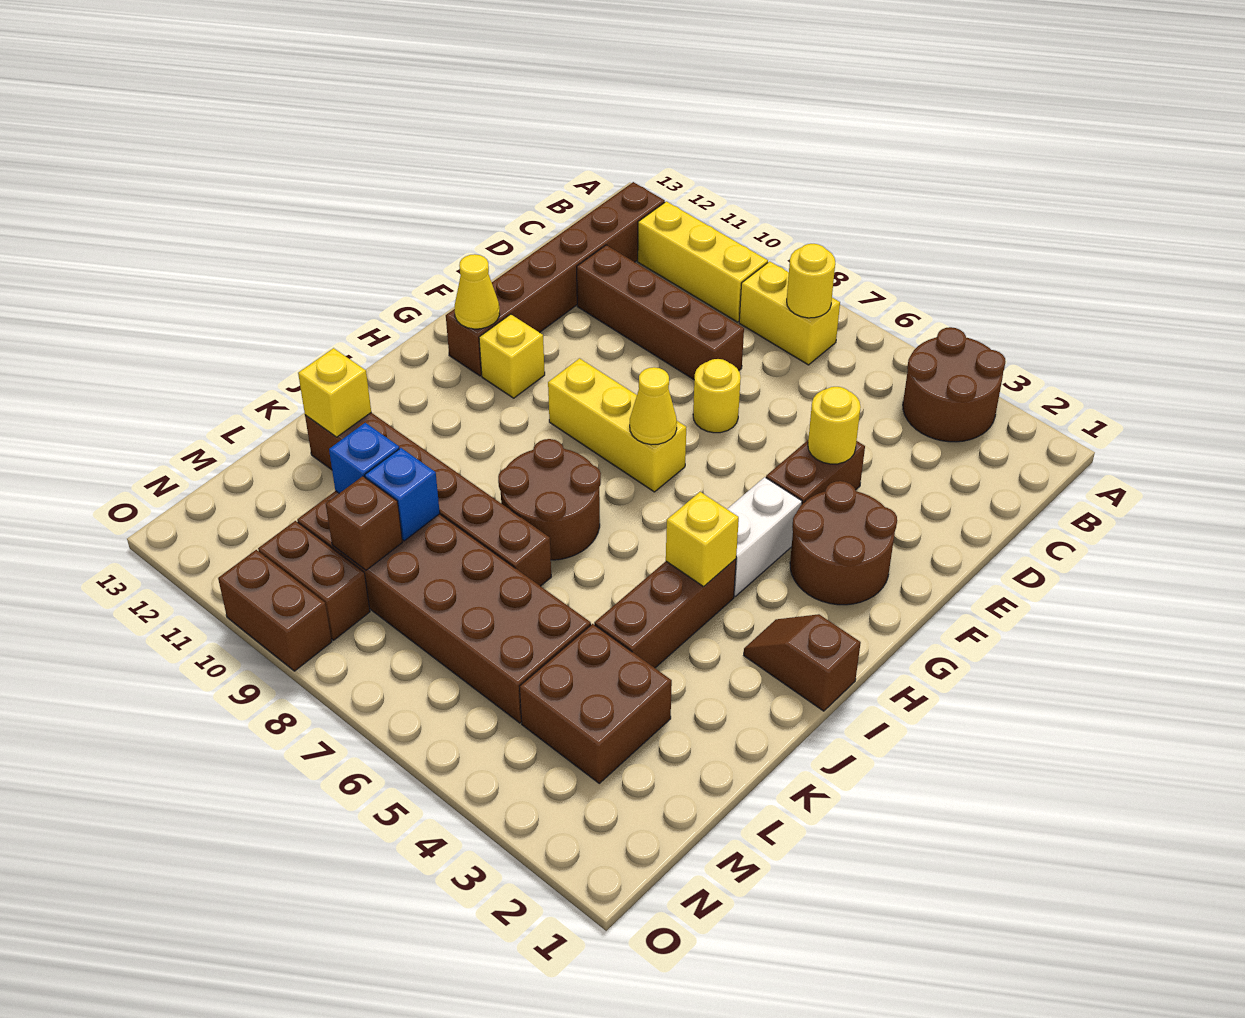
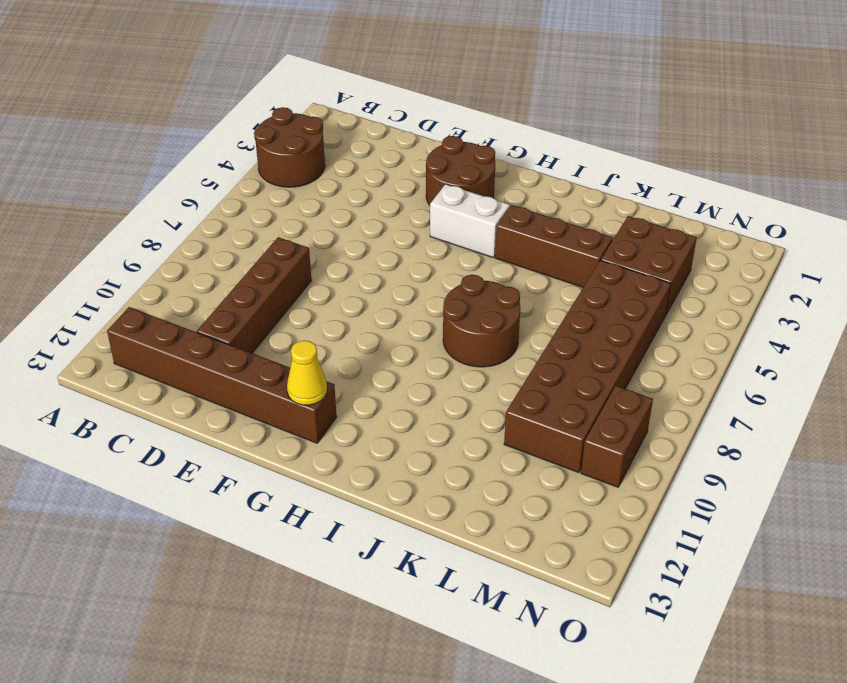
none -> yellow brick B7:B8 level 1
none -> yellow brick B9:B11 level 1
none -> brown brick E4:F4 level 1

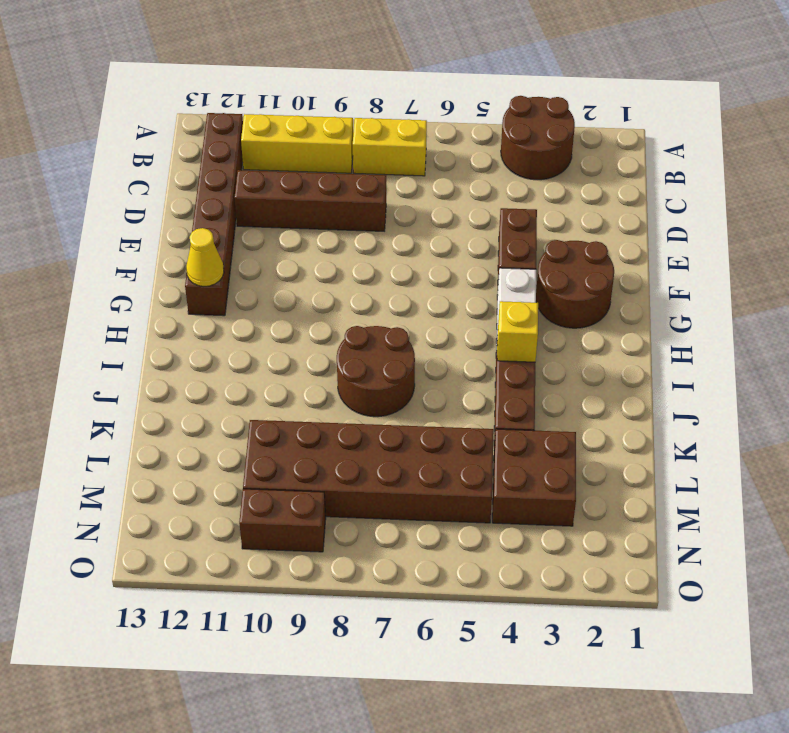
none -> yellow round brick E7 level 1
none -> yellow brick G7:G9 level 1
none -> yellow brick G11 level 1

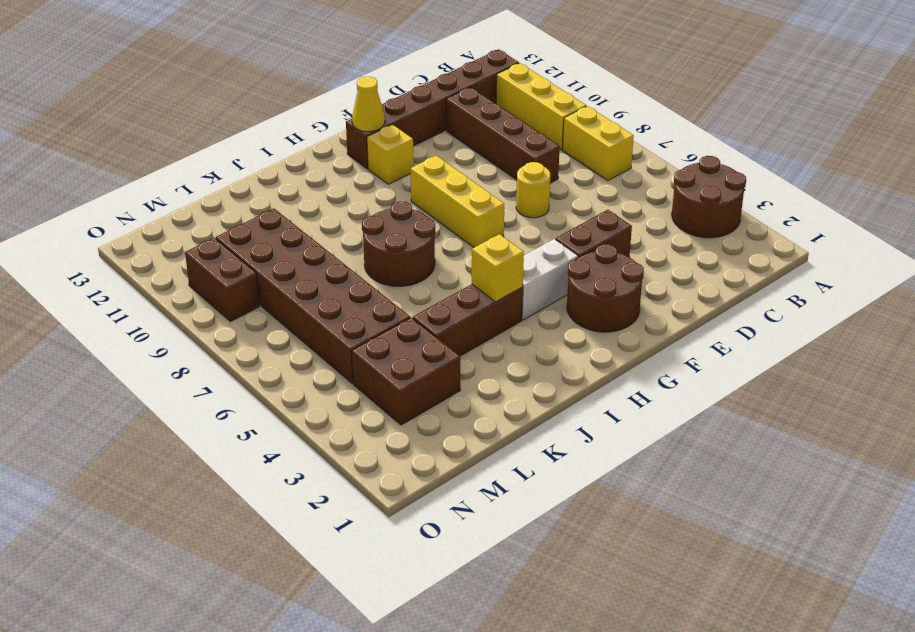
none -> brown slope I1:I2 level 1 top 1
none -> brown brick K7:K12 level 1
none -> brown brick O9:O10 level 1

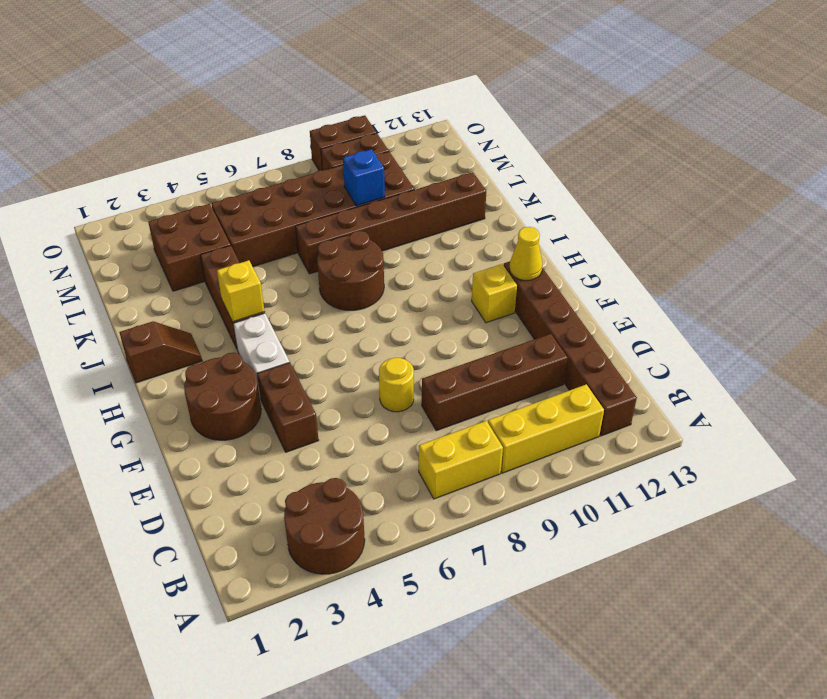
none -> yellow brick G7:G9 level 1
none -> yellow round brick B7 level 2
none -> yellow round brick E4 level 2

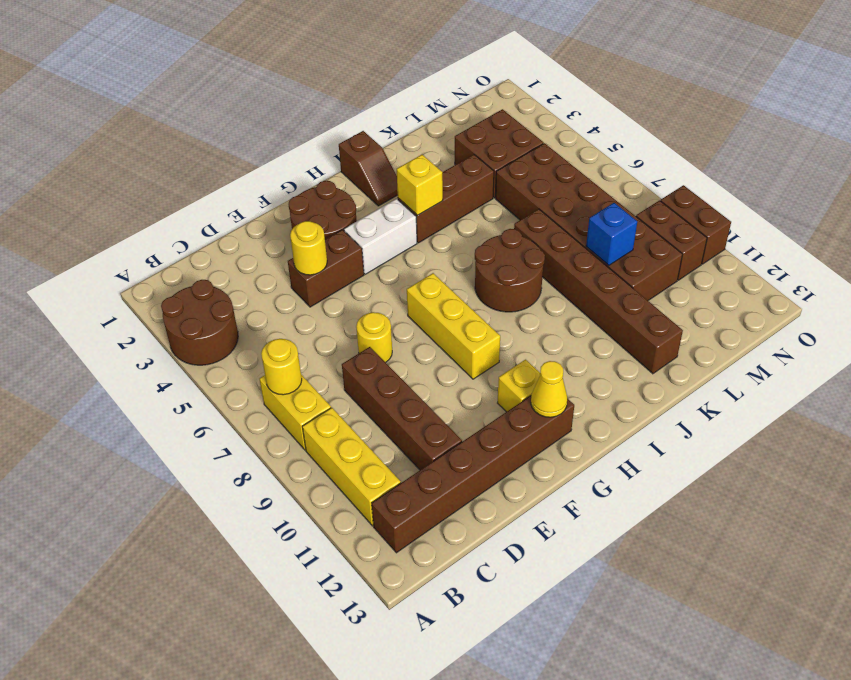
none -> yellow cone G7 level 2
none -> yellow brick K12 level 2
none -> blue brick L10 level 2

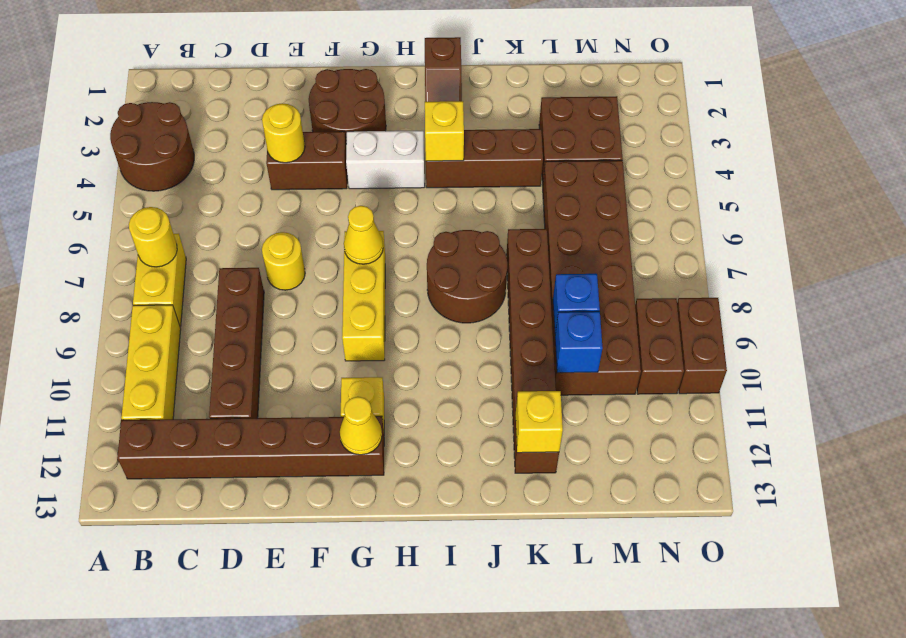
none -> brown brick M9 level 2

